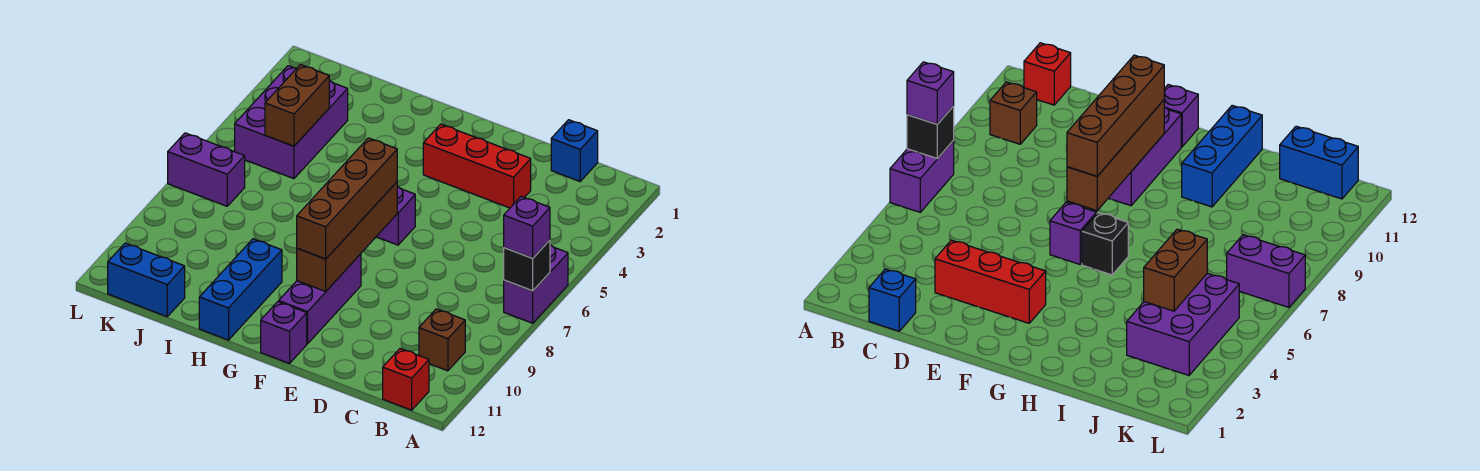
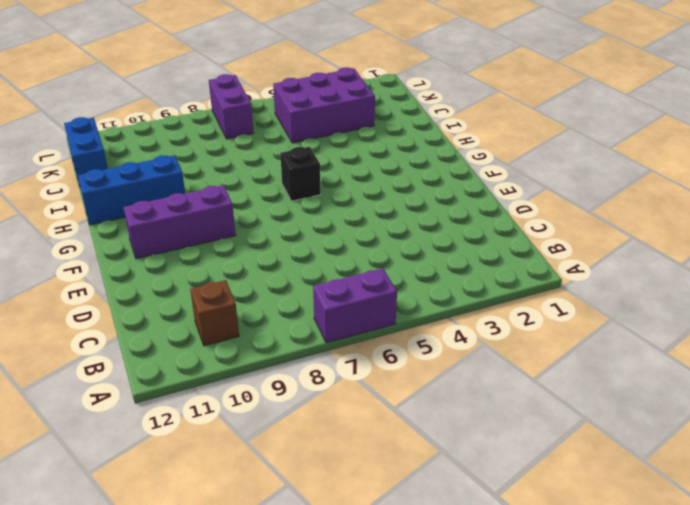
none -> red brick B12 level 1
none -> blue brick C1 level 1
none -> red brick D3:F3 level 1

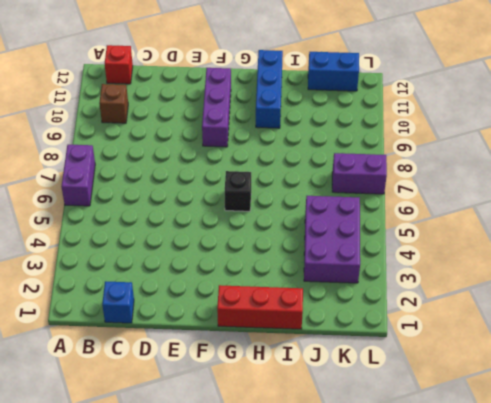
red brick G1:I1 level 1 -> red brick D3:F3 level 1
none -> purple brick F6 level 1
none -> purple brick F12 level 1
none -> black brick A7 level 2

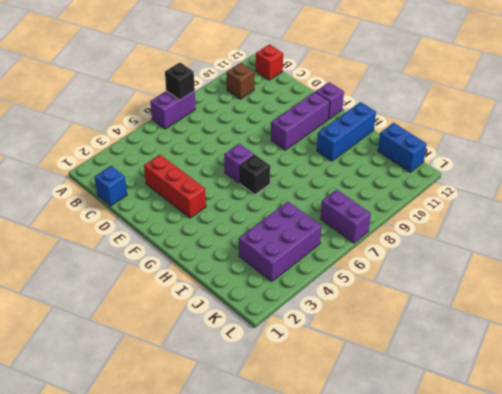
none -> brown brick F7:F10 level 2
none -> brown brick J4:J5 level 2
none -> purple brick A7 level 3

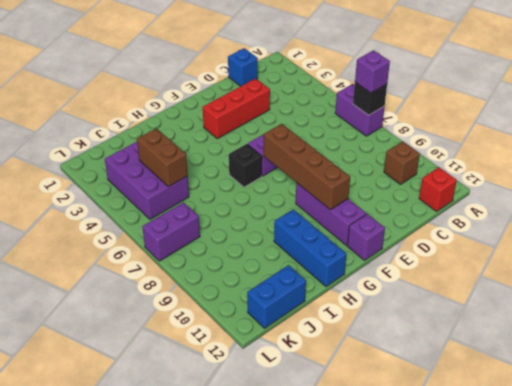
none -> brown brick F7:F10 level 3

